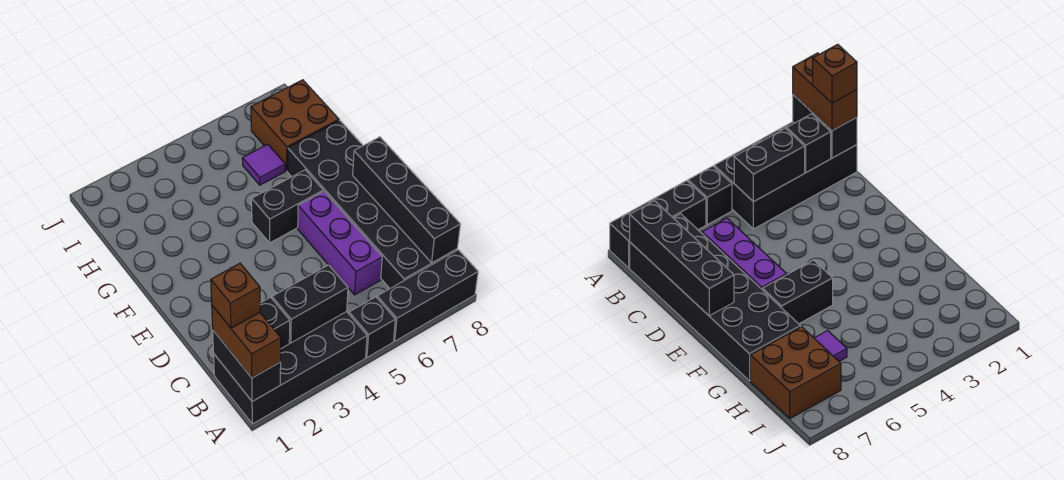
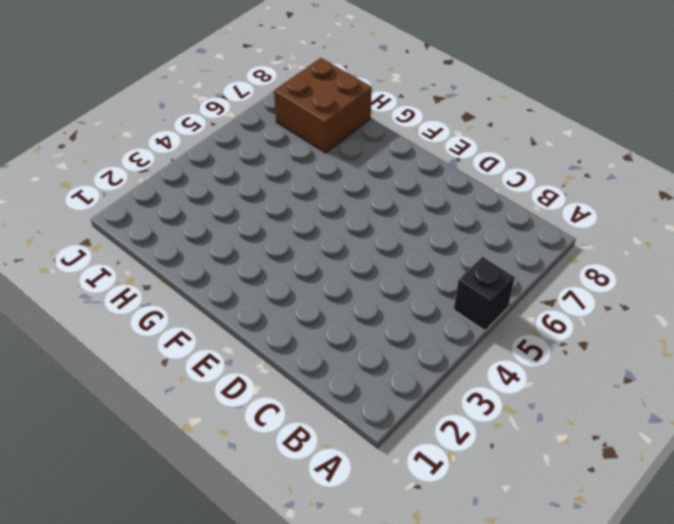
none -> black brick A1:B4 level 1
none -> black brick A6:A8 level 1
none -> black brick B7:G8 level 1

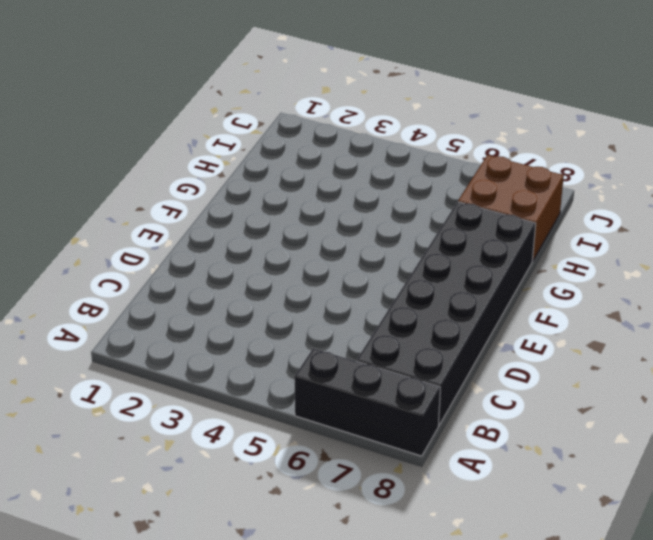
none -> black brick A1:B4 level 1
none -> black brick A5 level 1
none -> purple brick C6:E6 level 1

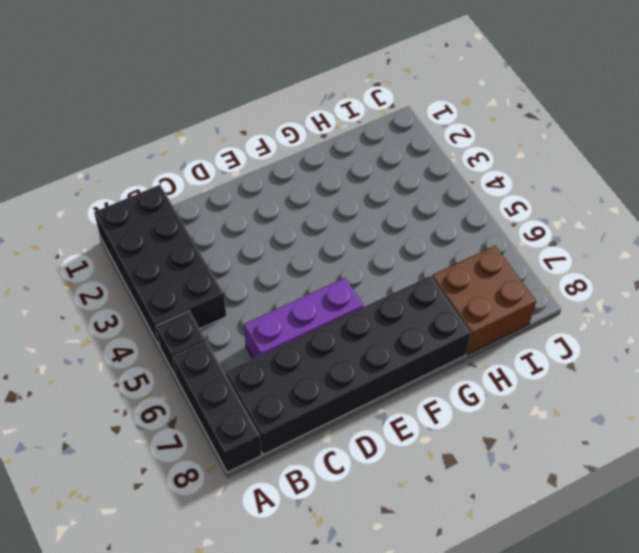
none -> black brick F5:F6 level 1
none -> purple tile H6 level 1
none -> black brick A1:B1 level 2

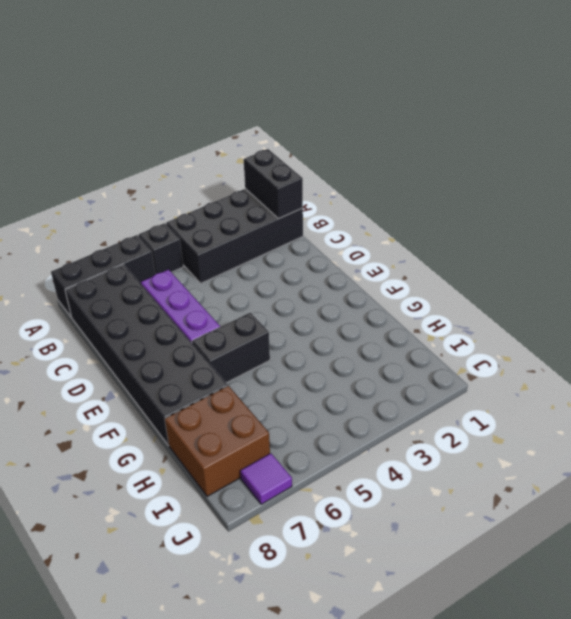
purple tile J7 level 1 -> purple tile H6 level 1
none -> black brick B2 level 2
none -> black brick B3:B4 level 2
none -> black brick B8:E8 level 2

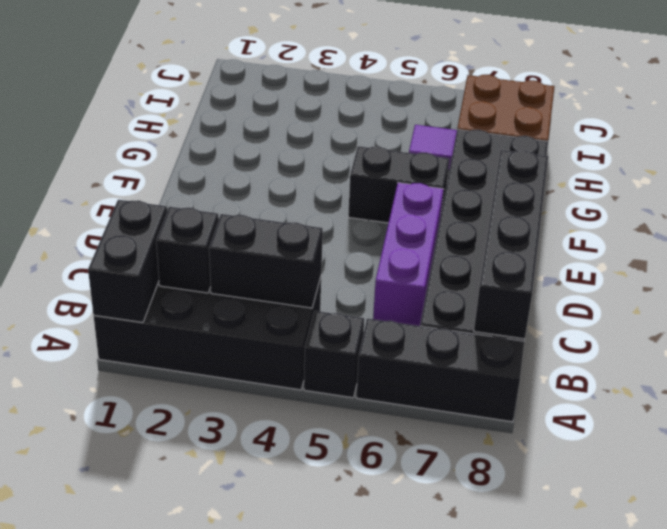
none -> brown brick A1:B1 level 3
none -> brown brick B1 level 4

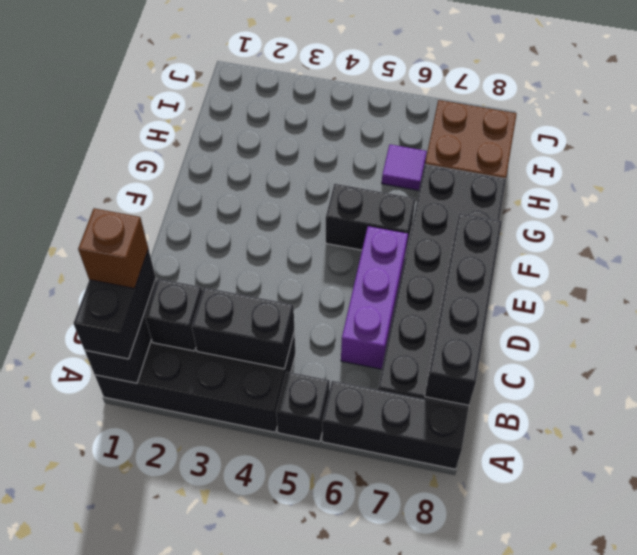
black brick A1:B1 level 3 -> brown brick A1:B1 level 3

